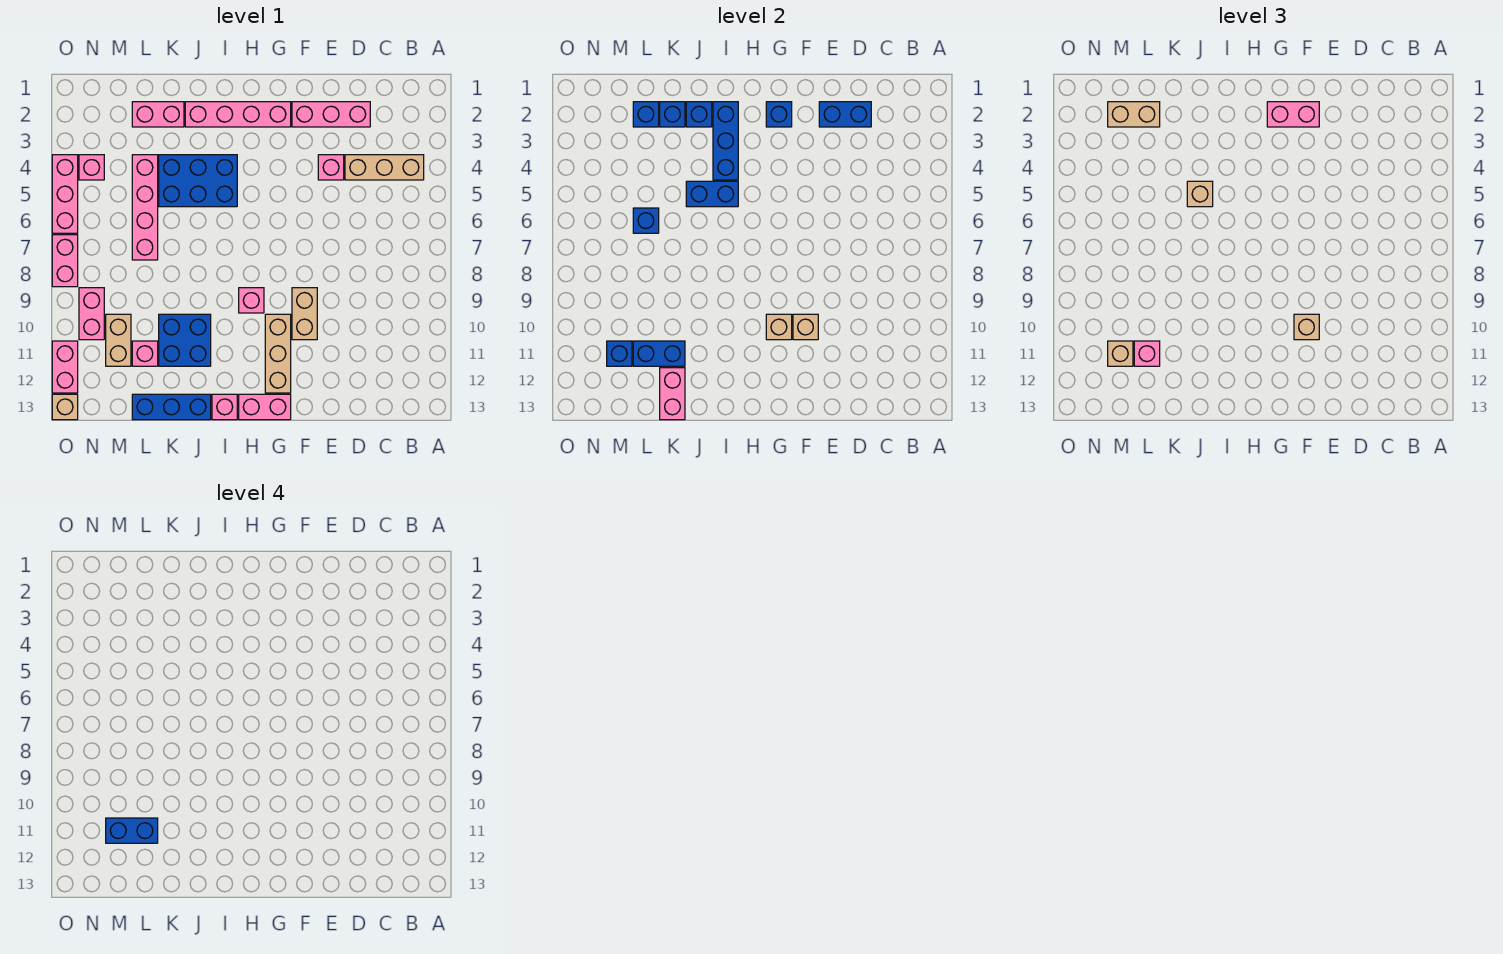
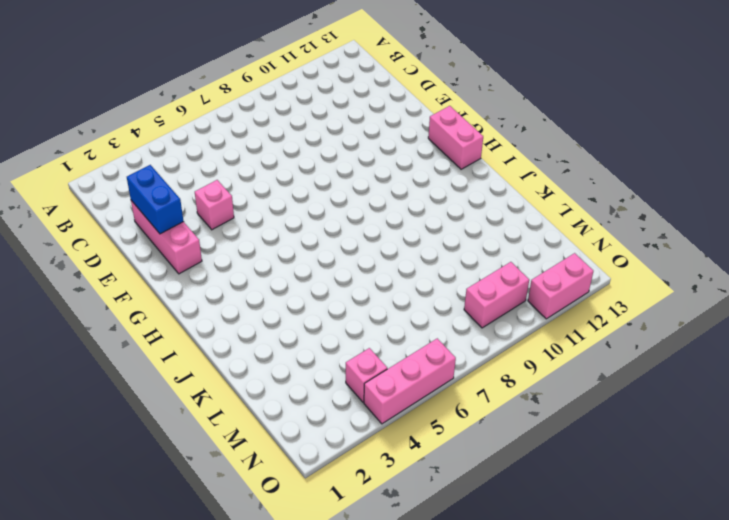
none -> tan brick B4:D4 level 1
none -> tan brick F9:F10 level 1
none -> pink brick G2:J2 level 1
none -> tan brick G10:G12 level 1

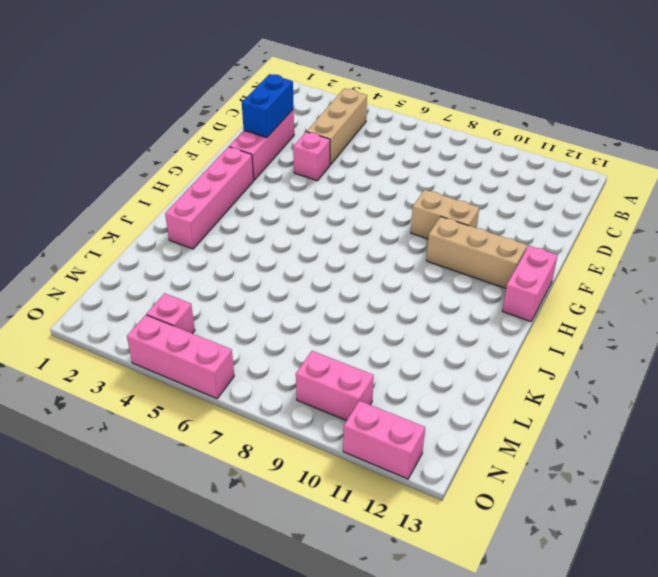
none -> pink brick H9 level 1
none -> blue brick I4:K5 level 1
none -> pink brick I13 level 1
none -> blue brick J10:K11 level 1

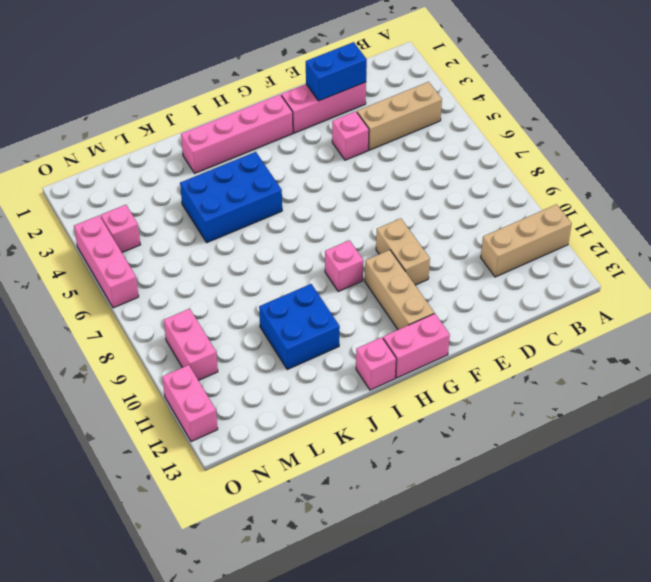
tan brick A11:C11 level 1 -> none
none -> blue brick J13:L13 level 1
none -> pink brick K2:L2 level 1
none -> pink brick L4:L7 level 1
none -> pink brick L11 level 1

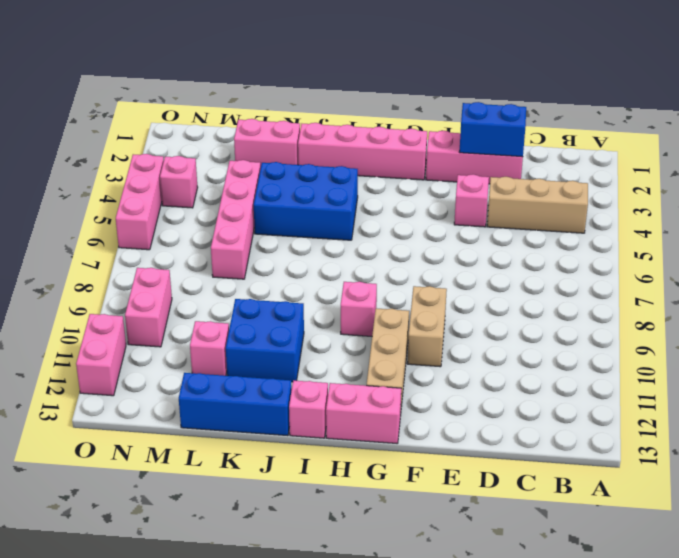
none -> tan brick M10:M11 level 1
none -> pink brick O7:O8 level 1
none -> tan brick O13 level 1
none -> tan brick F10 level 2

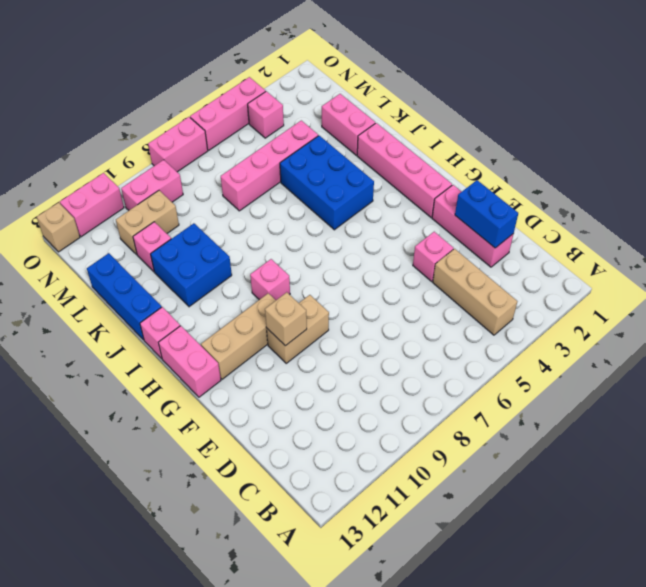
none -> blue brick G2 level 2
none -> tan brick G10 level 2
none -> blue brick I2:I4 level 2
none -> blue brick I5:J5 level 2

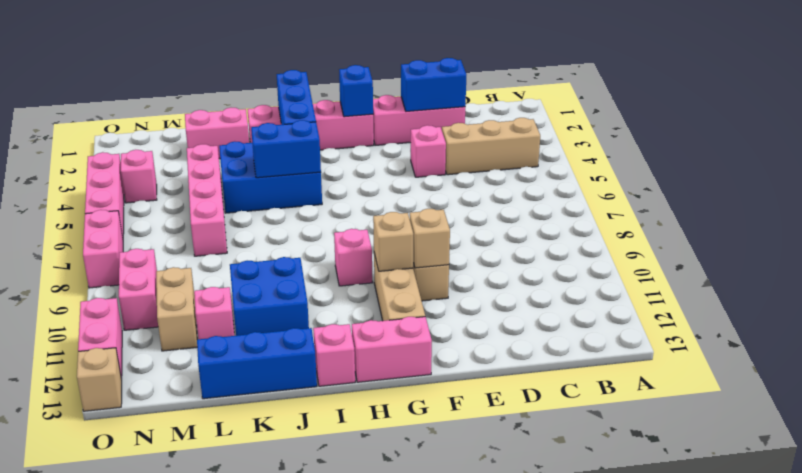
none -> blue brick J2 level 2
none -> blue brick K2 level 2
none -> blue brick K11:L11 level 2
none -> pink brick K12:K13 level 2

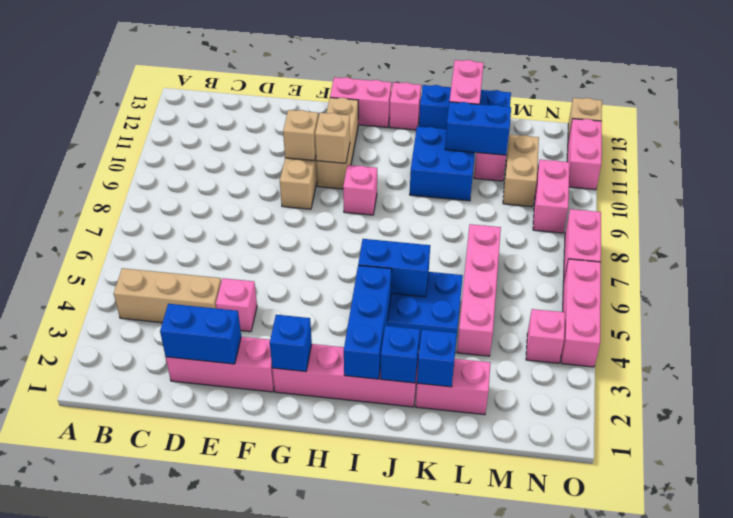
none -> blue brick L2 level 2
none -> blue brick L6 level 2
none -> blue brick M11 level 2
none -> pink brick F2:G2 level 3

